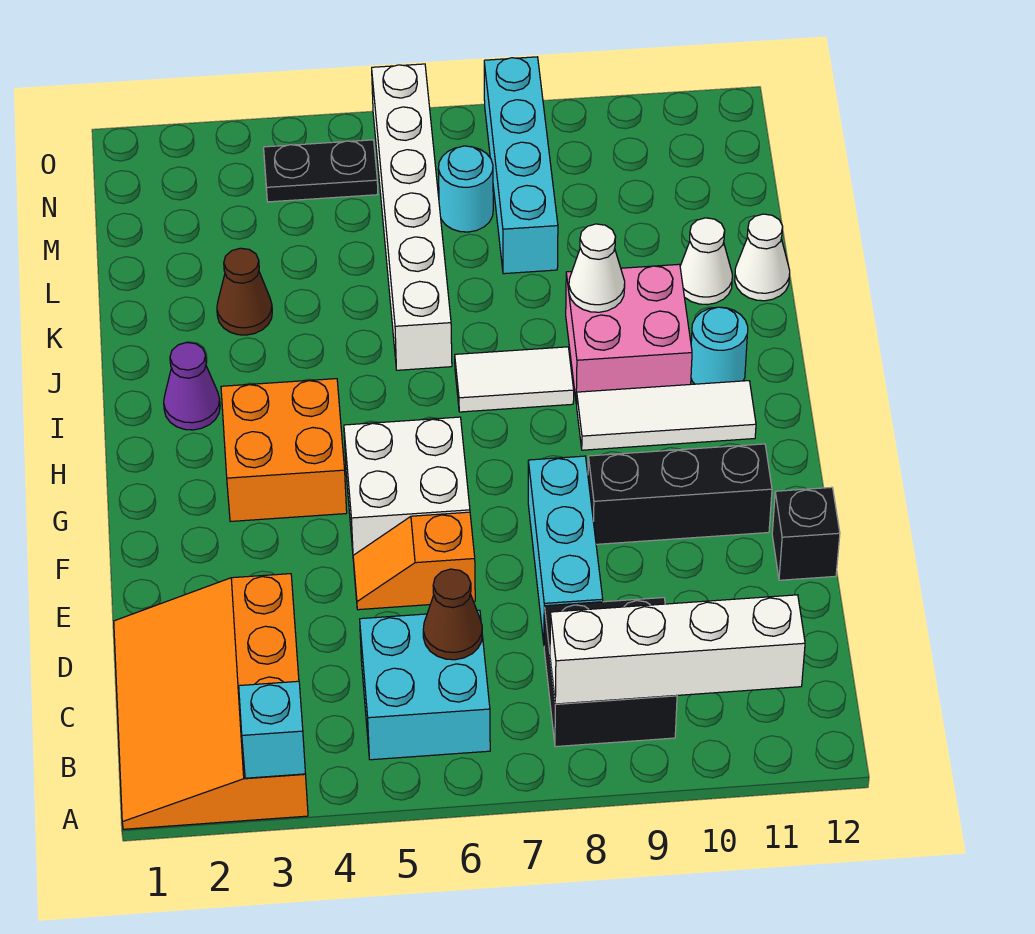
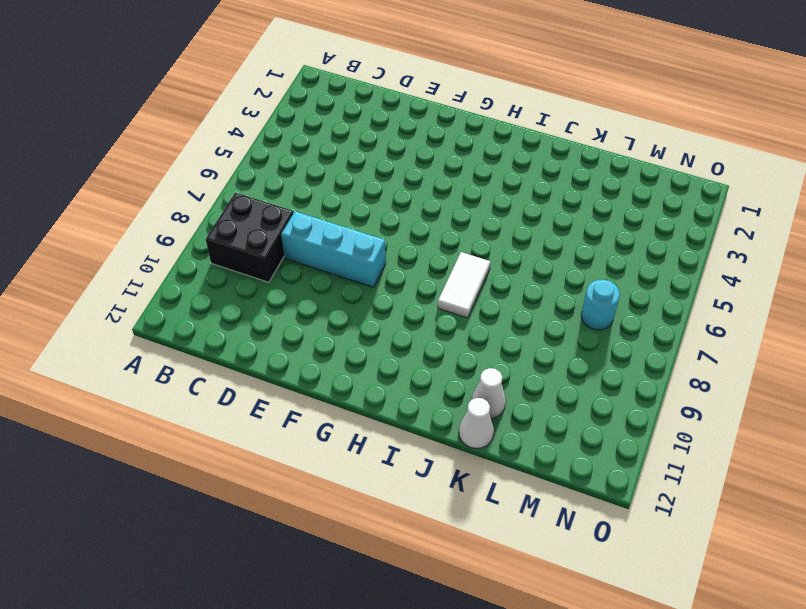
none -> orange slope A1:D3 level 1 top 3
none -> cyan brick B5:C6 level 1
none -> orange slope E5:E6 level 1 top 6

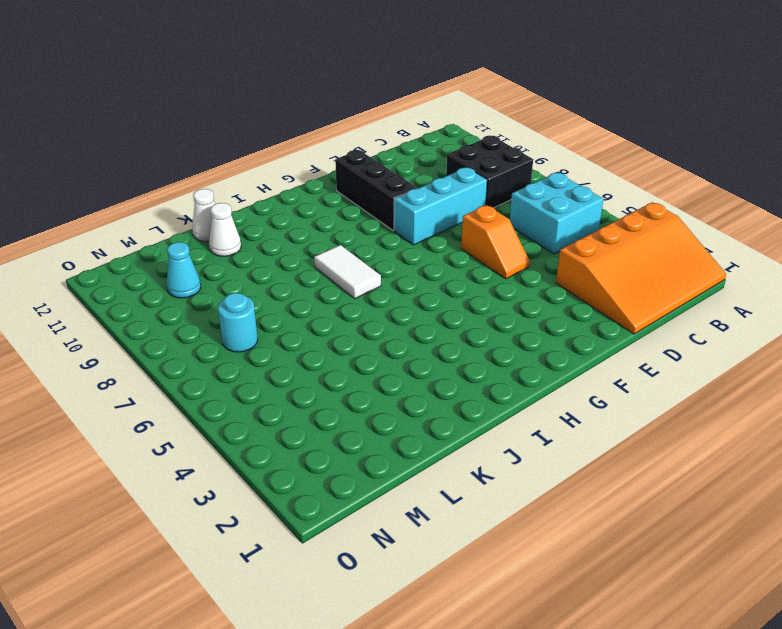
cyan cone M10 level 1 -> none
none -> black brick E12 level 1
none -> white brick F5:G6 level 1
none -> orange brick G3:H4 level 1

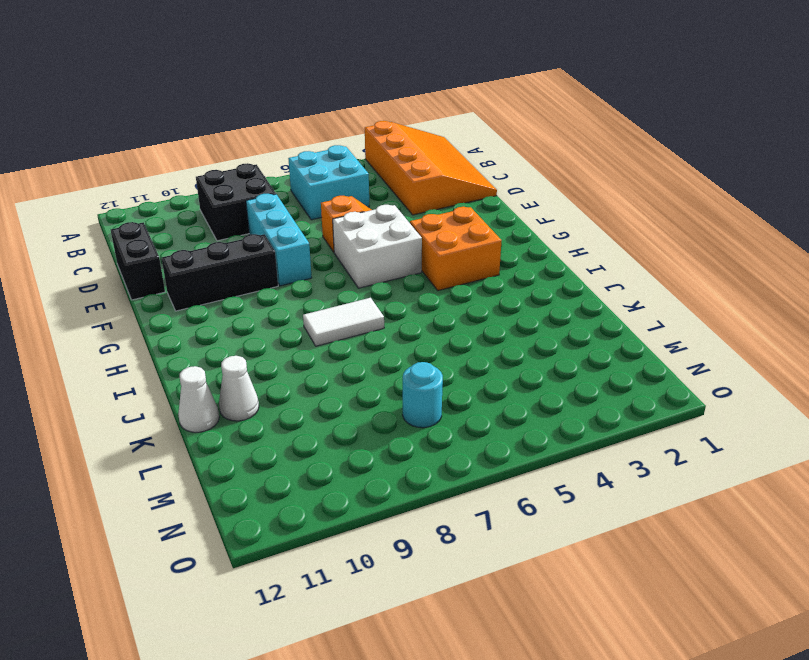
black brick D12:E12 level 1 -> black brick E12 level 1
none -> white tile H9:H11 level 1
none -> purple cone I2 level 1
none -> pink brick I9:J10 level 1

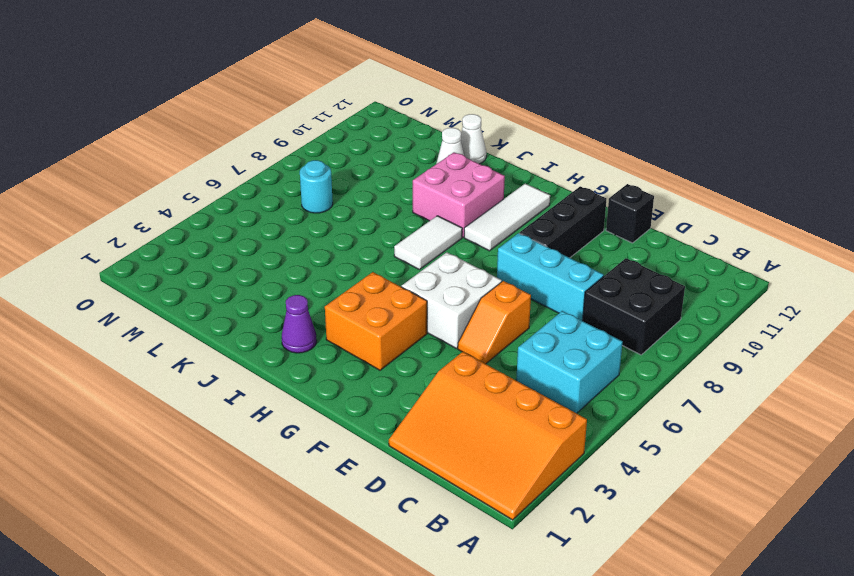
none -> cyan round brick I11 level 1
none -> white brick J6:O6 level 1
none -> brown cone K3 level 1

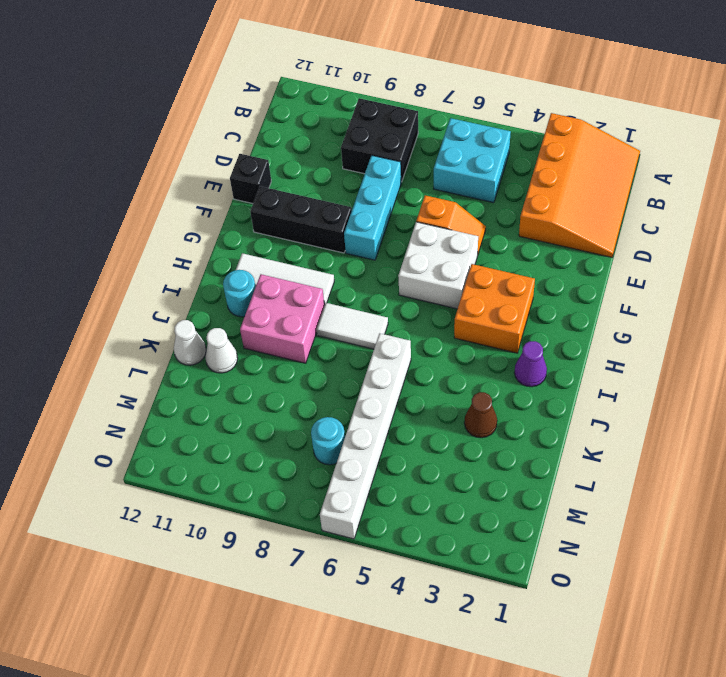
none -> cyan brick L8:O8 level 1
none -> black plate N4:N5 level 1
none -> cyan brick A3 level 2

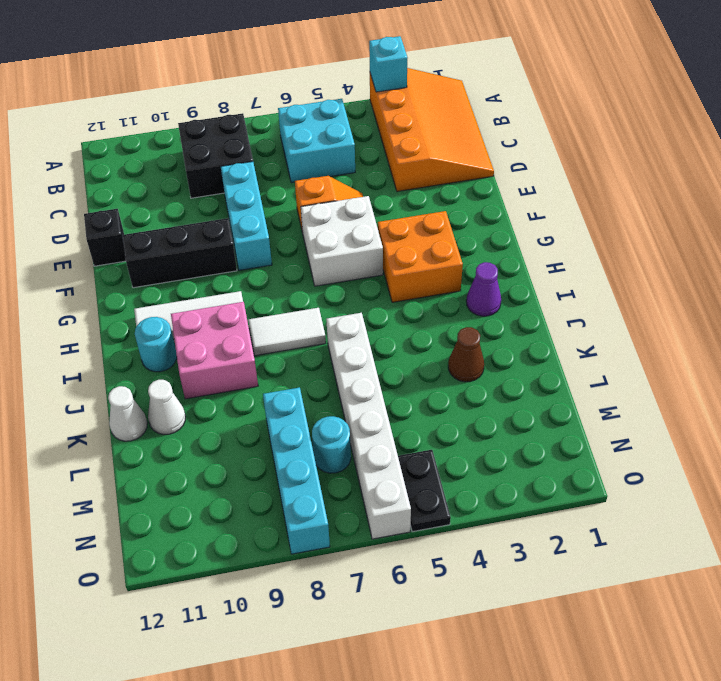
black plate N5:O5 level 1 -> black plate N4:N5 level 1
none -> white brick B8:B11 level 2
none -> brown cone C6 level 2
none -> white cone J9 level 2

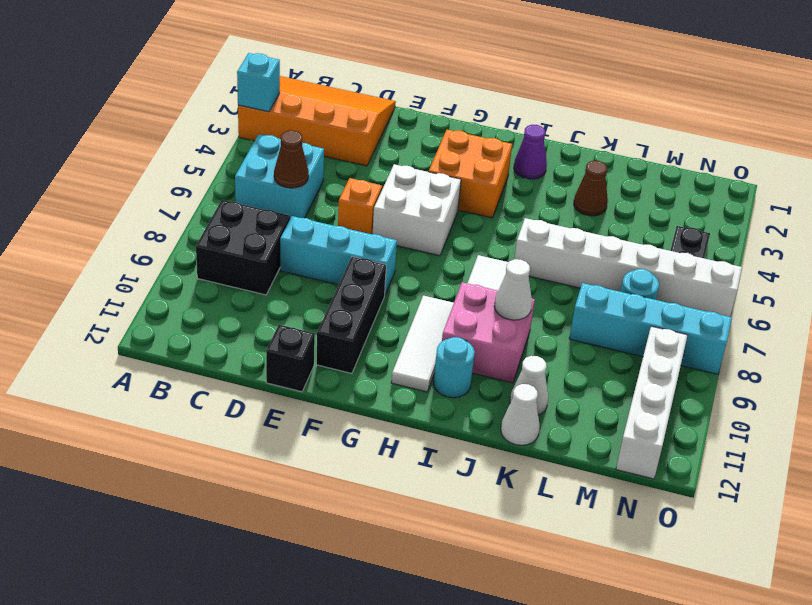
white brick N9:N12 level 1 -> white brick B8:B11 level 2

